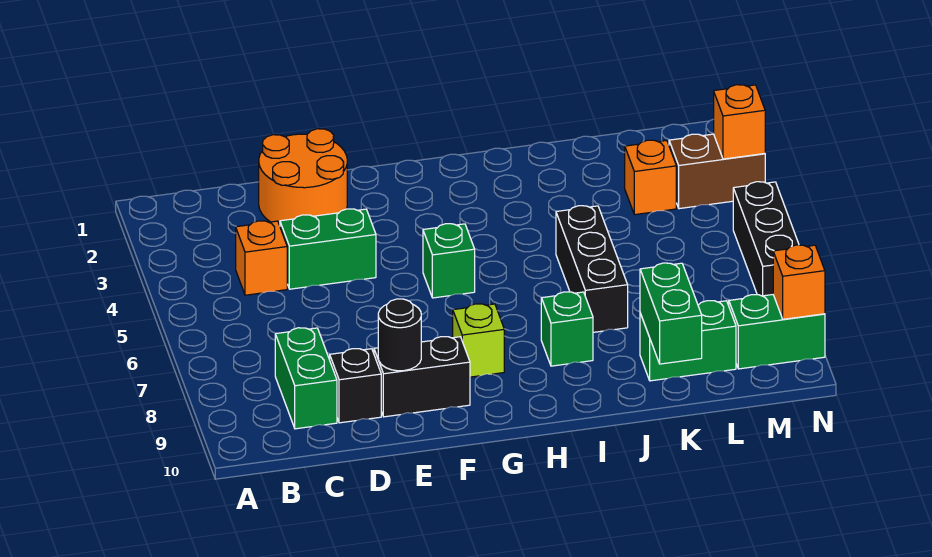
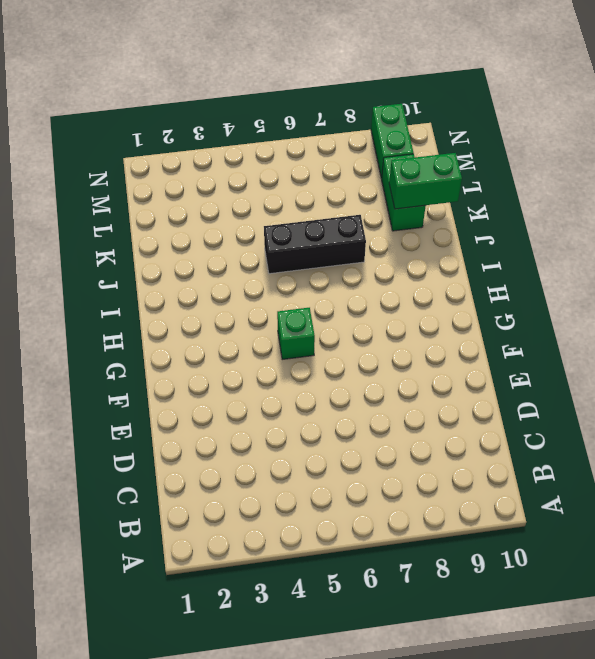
none -> orange brick C4 level 1
none -> green brick C8:C9 level 1
none -> orange round brick D1:E2 level 1

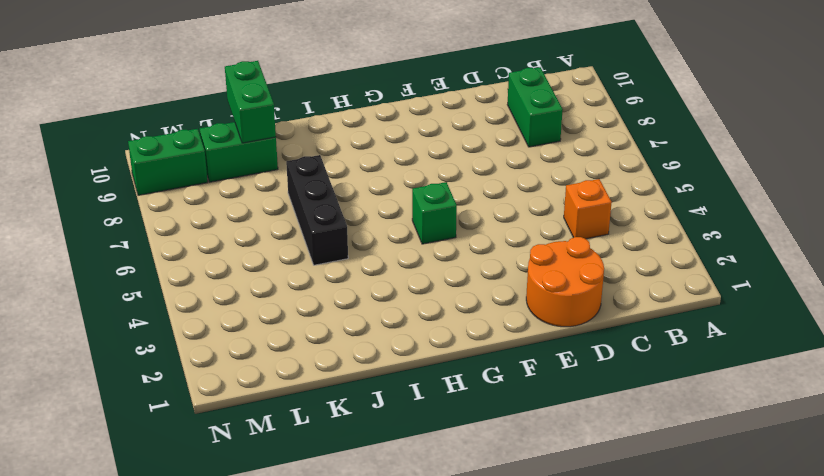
none -> green brick D4:E4 level 1
none -> black brick D9 level 1
none -> black brick E9:F9 level 1

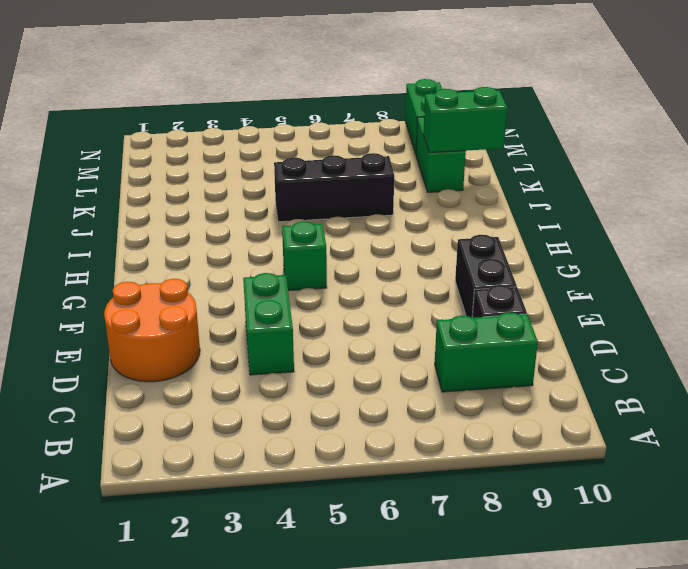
none -> orange brick C4 level 1
none -> lime brick G8 level 1
none -> green brick I8 level 1

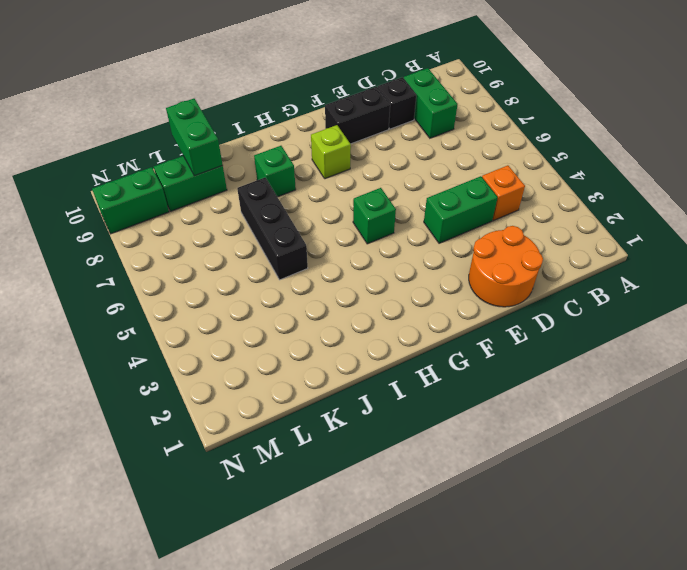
none -> orange brick L3 level 1
none -> brown brick M3:N3 level 1
none -> black brick N5:N7 level 1

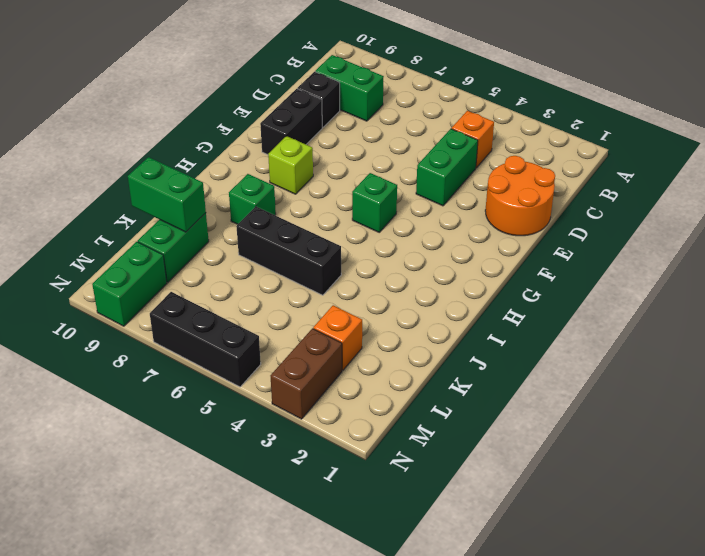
none -> black round brick E9 level 2
none -> orange brick N3 level 2
none -> orange brick N9 level 2

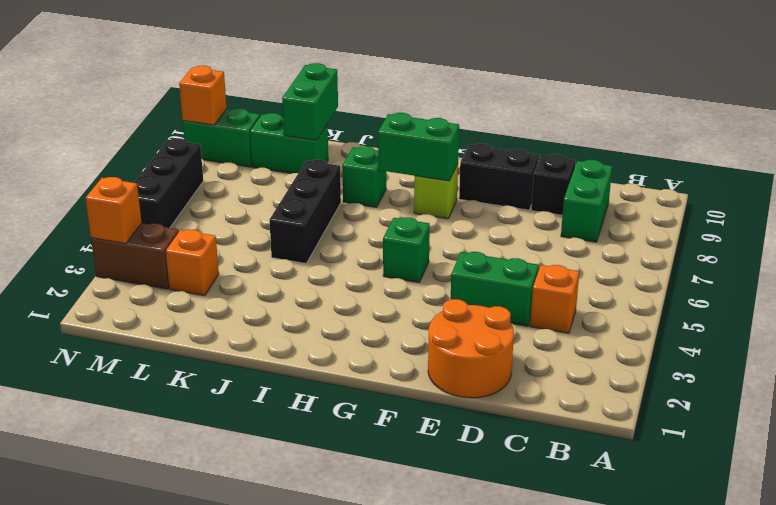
green brick G8:H8 level 2 -> none
none -> black round brick E9 level 2

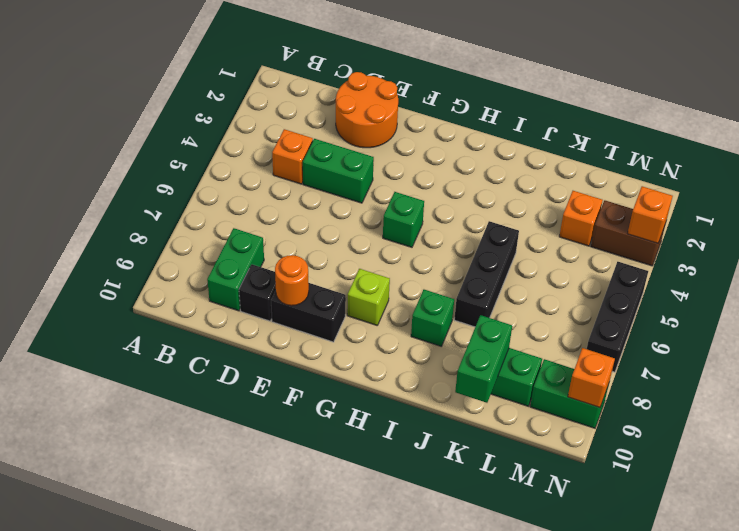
orange round brick E9 level 2 -> black round brick E9 level 2

